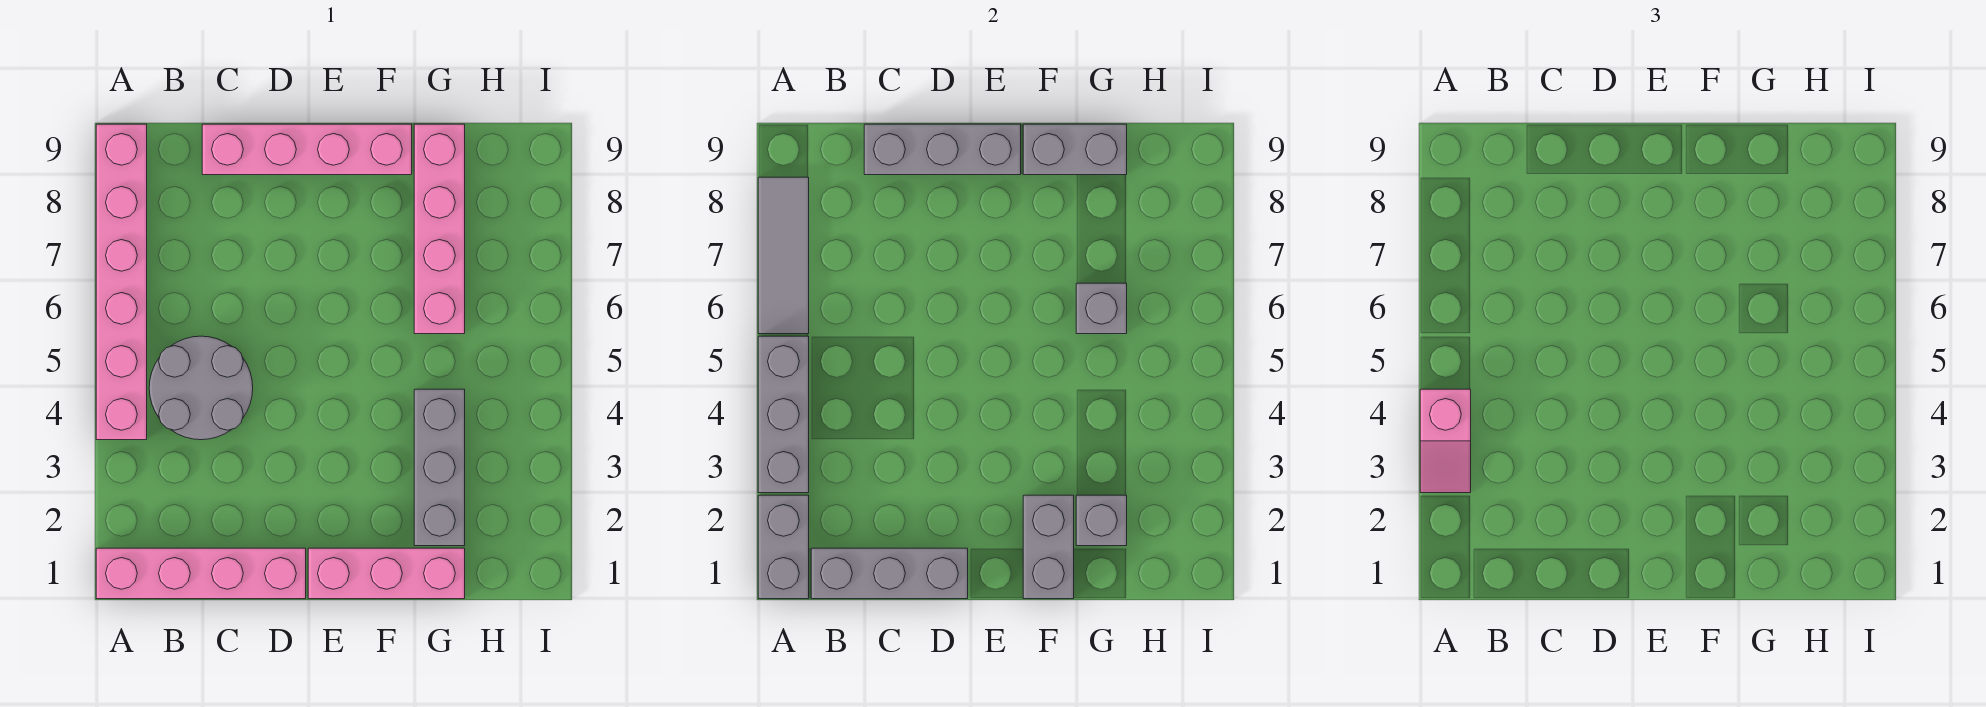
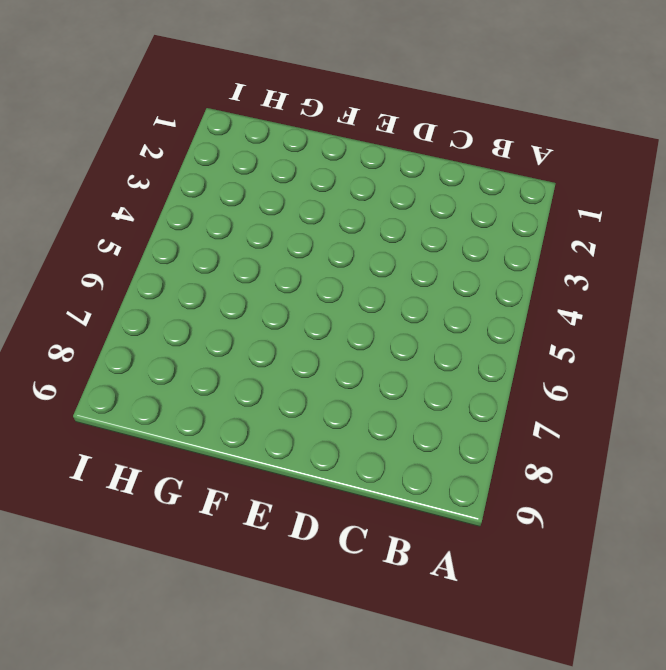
none -> pink brick A1:D1 level 1
none -> pink brick A4:A9 level 1
none -> grey round brick B4:C5 level 1

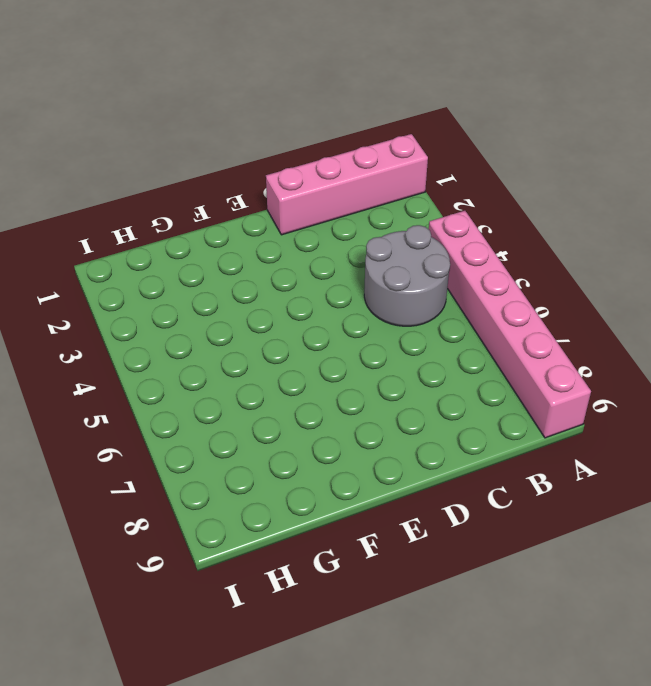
none -> pink brick C9:F9 level 1
none -> pink brick E1:G1 level 1
none -> grey brick G2:G4 level 1

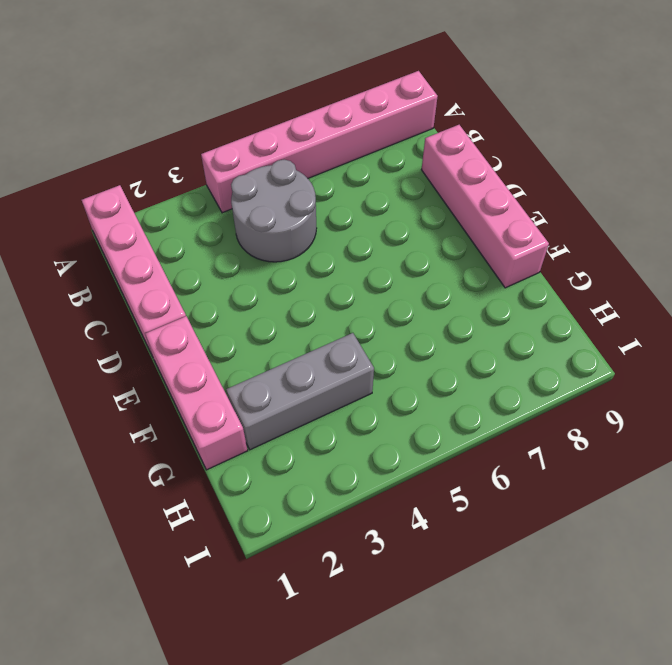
none -> pink brick G6:G9 level 1
none -> grey brick A1:A2 level 2
none -> grey brick A3:A5 level 2

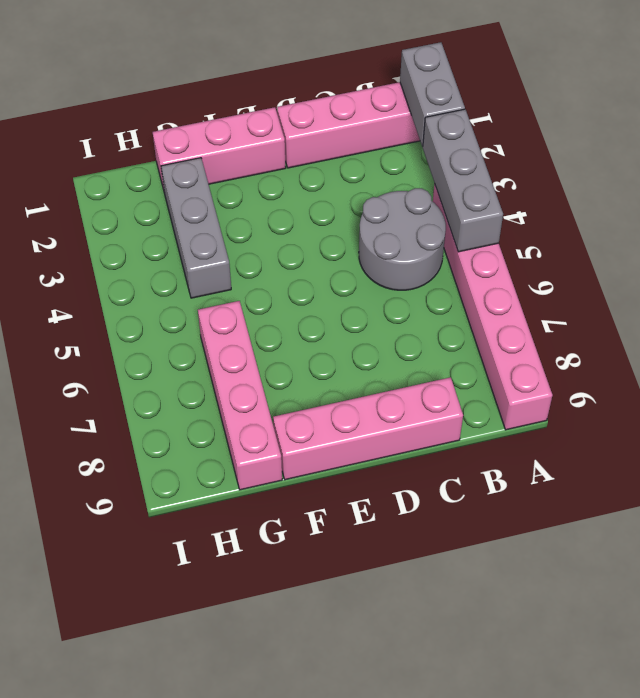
none -> grey tile A6:A8 level 2
none -> grey brick B1:D1 level 2
none -> grey brick C9:E9 level 2

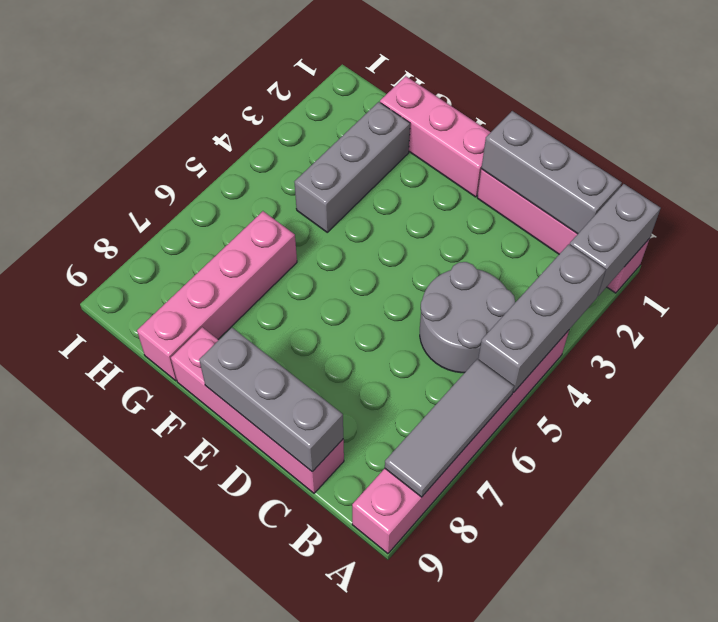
none -> grey brick F1:F2 level 2
none -> grey brick F9:G9 level 2
none -> grey brick G2 level 2

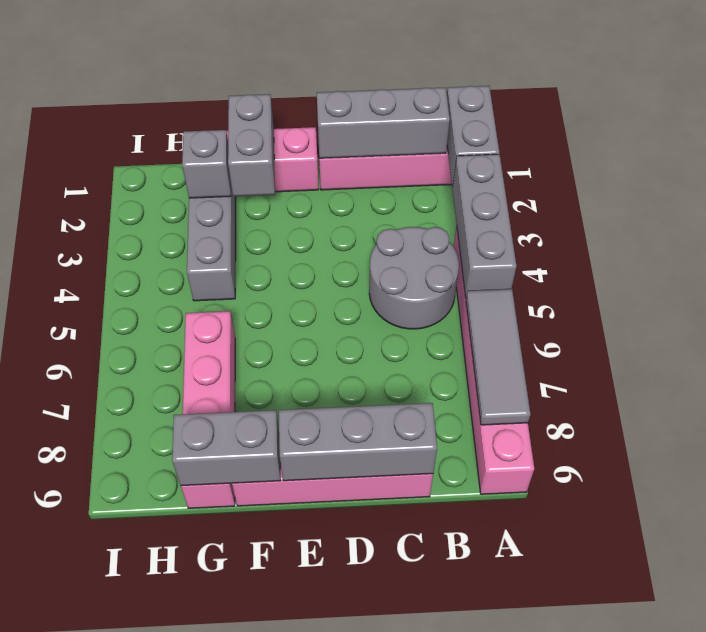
none -> grey brick G6 level 2
none -> pink slope A3:A4 level 3 top 4

